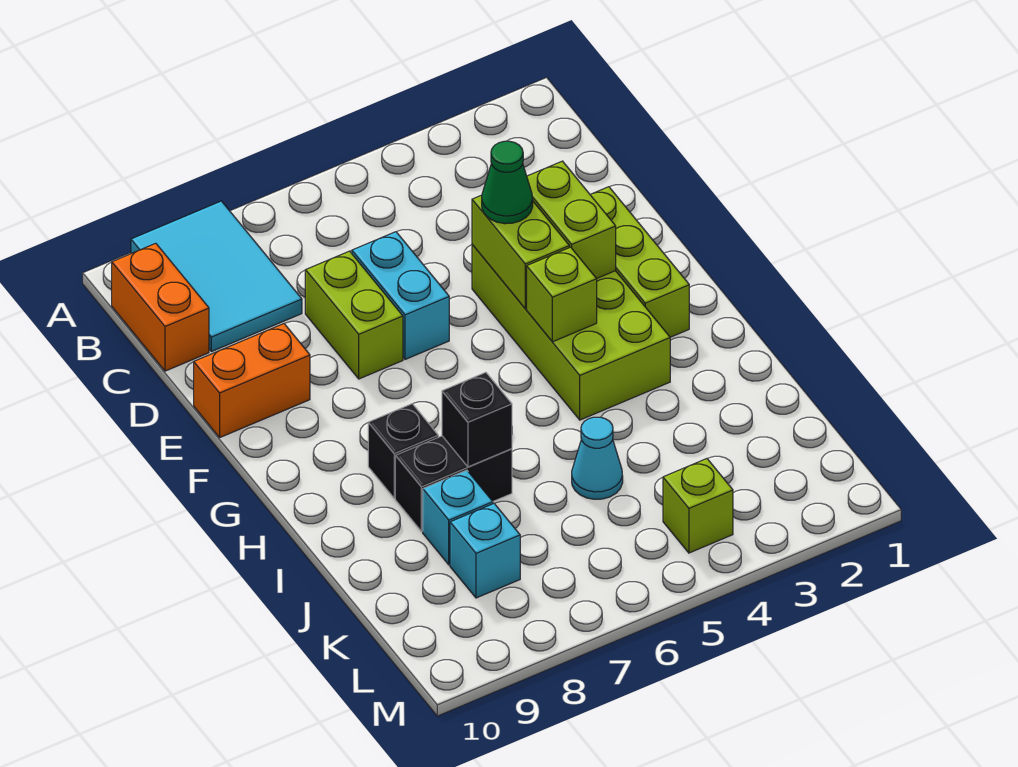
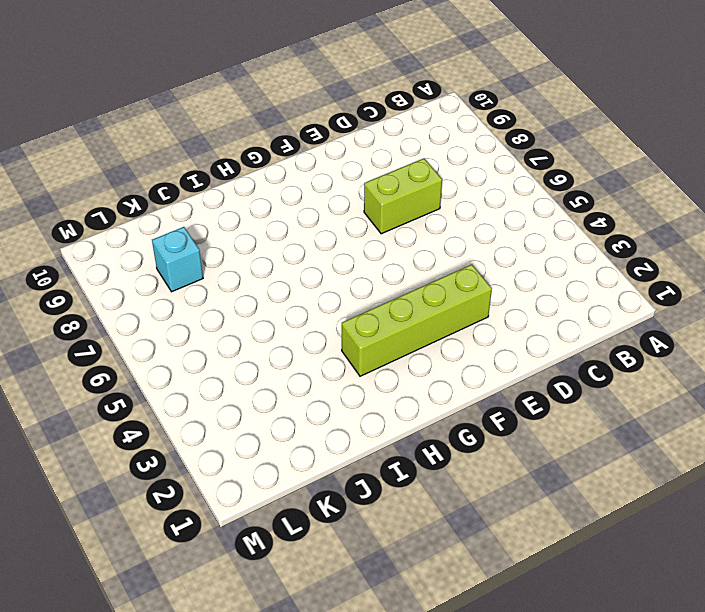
lime brick E3:H3 level 1 -> lime brick E3:H4 level 1
none -> cyan tile A8:C9 level 1
none -> orange brick B10:C10 level 1
none -> cyan brick D6:E6 level 1

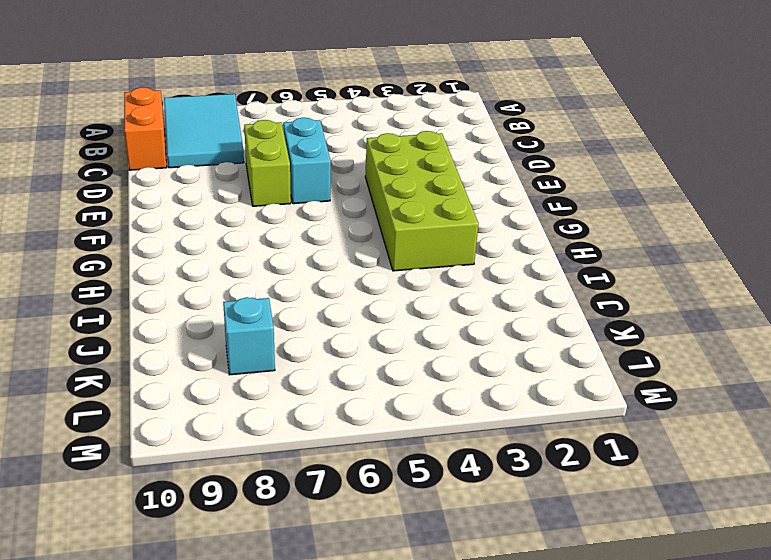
none -> lime brick E2:G2 level 1
none -> orange brick E9:E10 level 1
none -> black brick H8 level 1

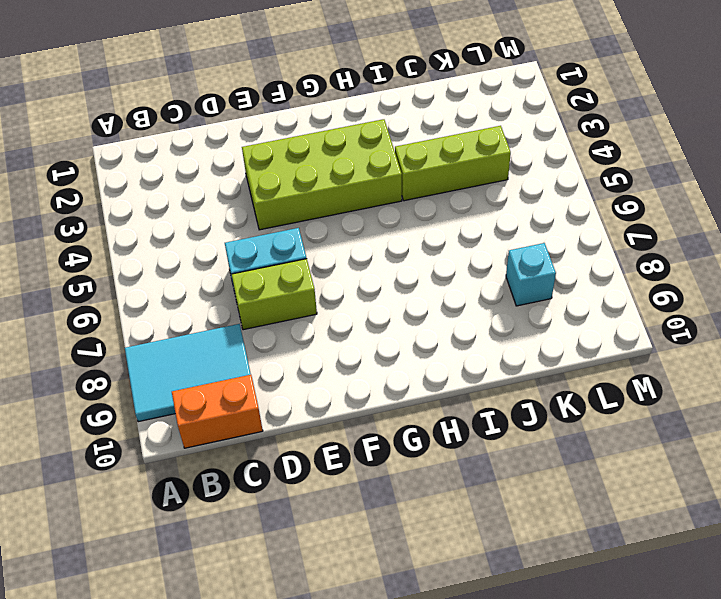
lime brick I4:K4 level 1 -> lime brick E2:G2 level 1
none -> orange brick E9:E10 level 1
none -> black brick H8 level 1
none -> black brick I7:I8 level 1

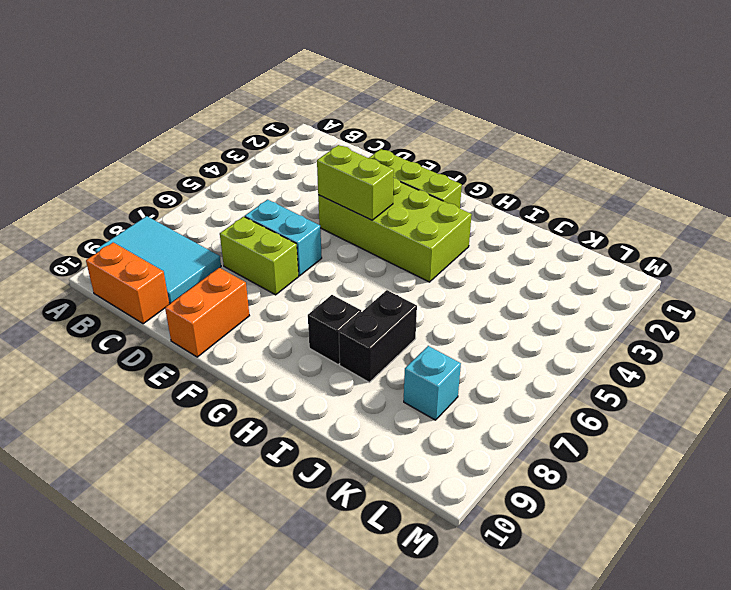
none -> cyan cone J5 level 1
none -> cyan brick J8 level 1
none -> lime brick L4 level 1

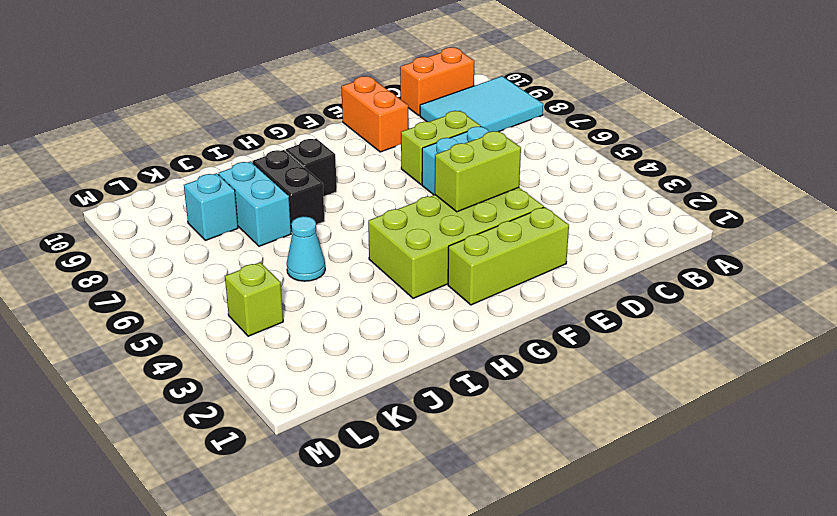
cyan brick J7:J8 level 1 -> cyan brick J8 level 1
none -> lime brick E3:F3 level 2
none -> lime brick G4 level 2
none -> black brick I7 level 2

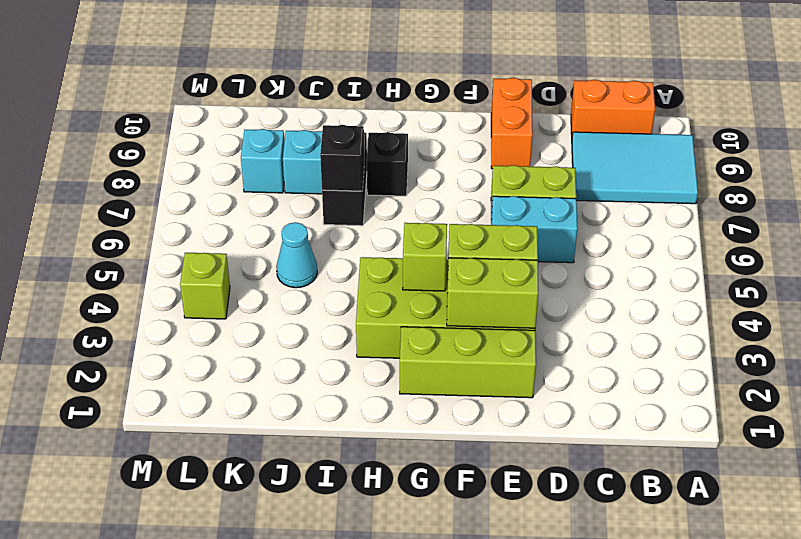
none -> green cone E4 level 3

